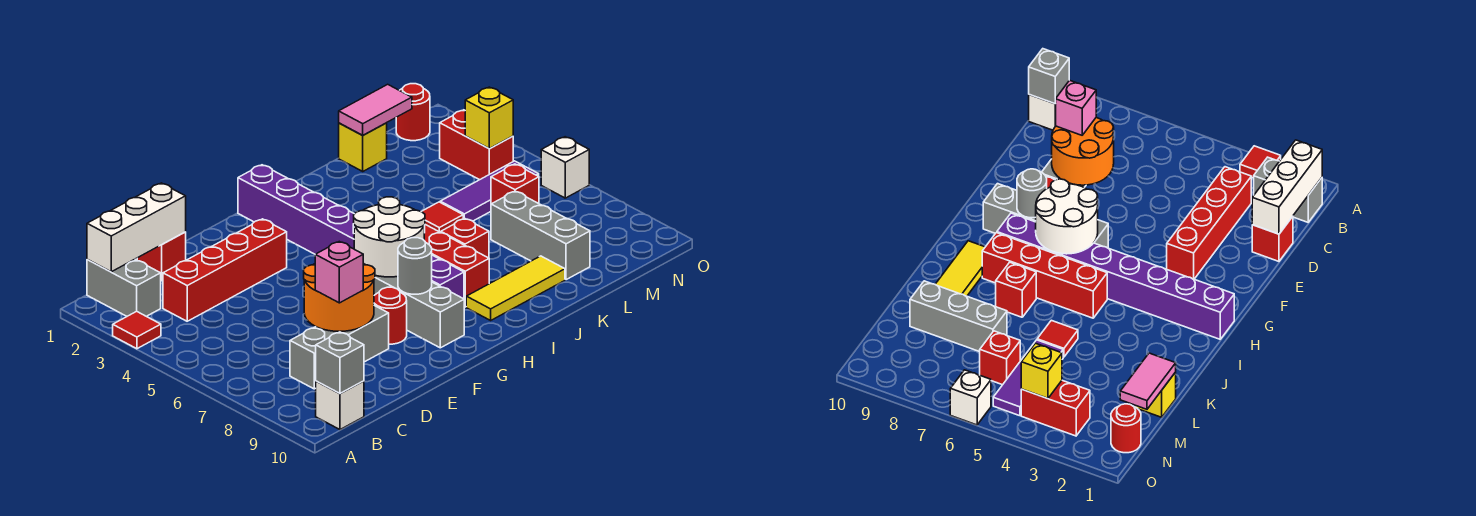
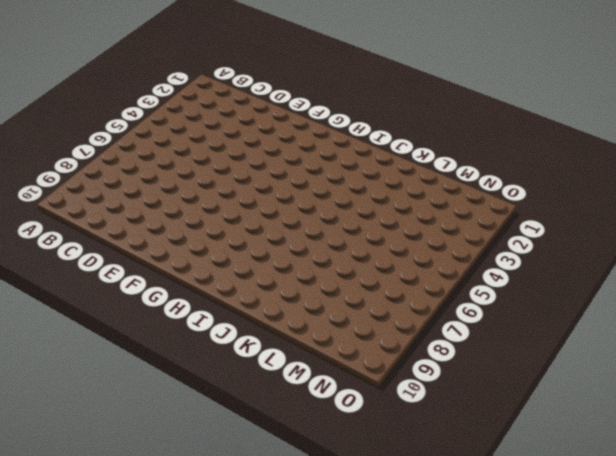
none -> red tile A3 level 1
none -> grey brick B1:B2 level 1
none -> white brick B10 level 1

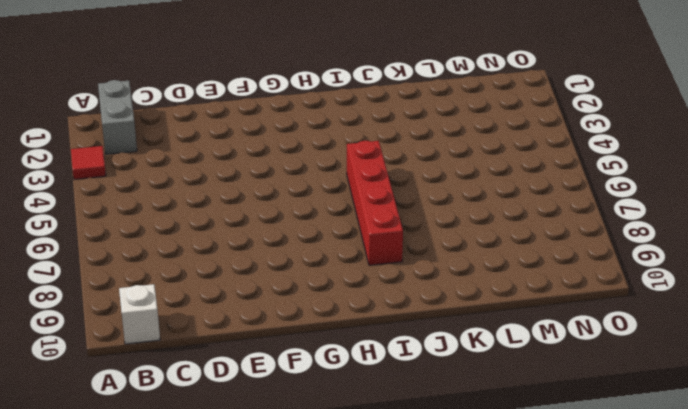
none -> red brick C3:F3 level 1
none -> grey brick C8:E8 level 1
none -> red brick D1 level 1

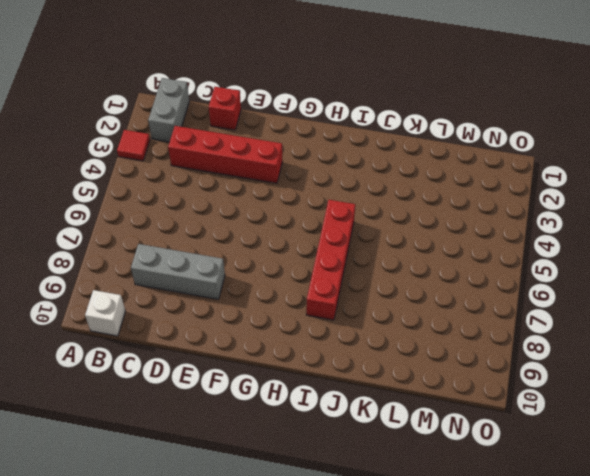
none -> red round brick F8 level 1
none -> grey brick G6:G9 level 1
none -> purple brick H1:H8 level 1

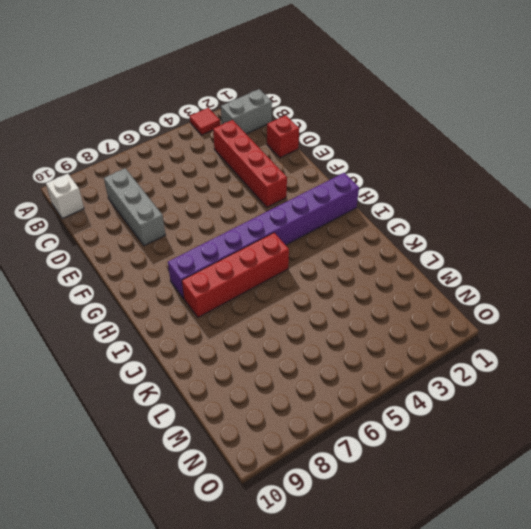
none -> red round brick F8 level 1
none -> grey brick G6:G9 level 1
none -> yellow tile I9:K9 level 1

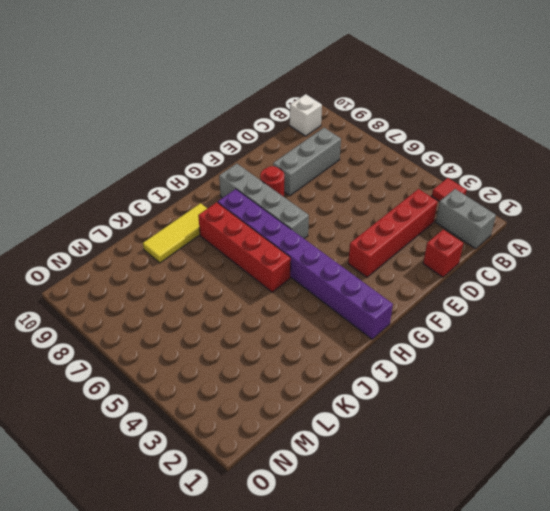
none -> red brick J7 level 1
none -> red tile K5 level 1
none -> yellow brick L1 level 1

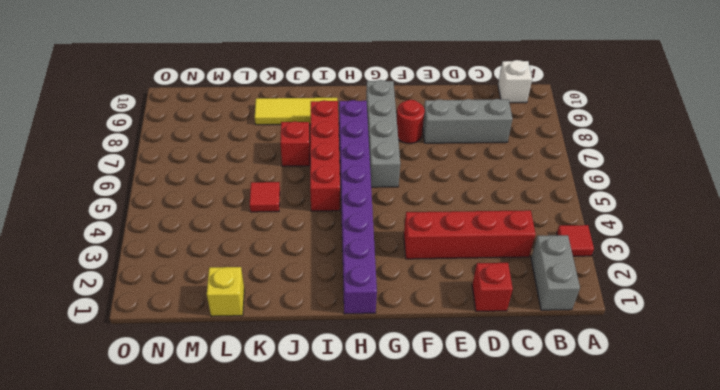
none -> purple tile L5:N5 level 1
none -> grey brick L7:L9 level 1
none -> red brick M6 level 1

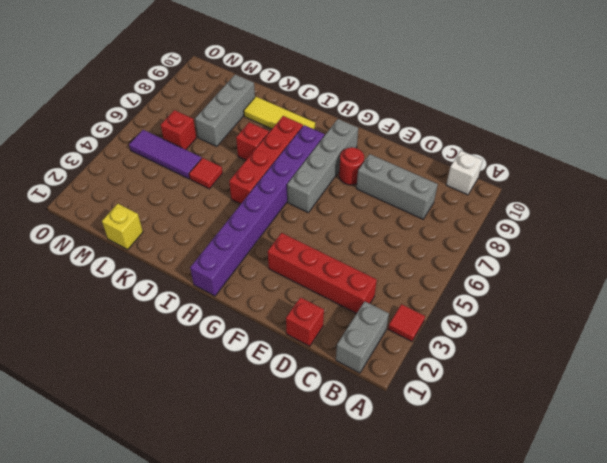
none -> red round brick N1 level 1
none -> red brick N3:N4 level 1
none -> white brick O6 level 1

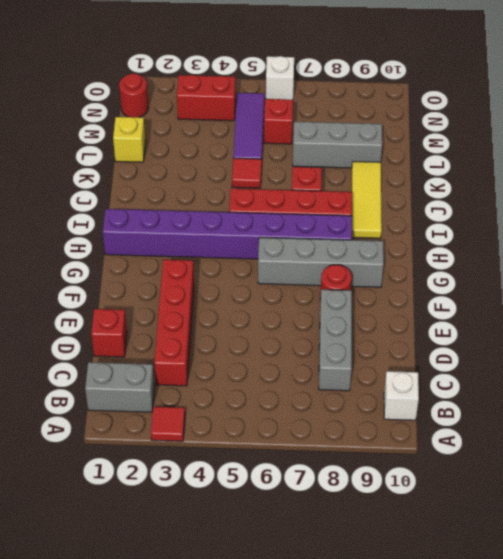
none -> white brick B1:D1 level 2
none -> grey brick B10 level 2
none -> orange round brick D7:E8 level 2

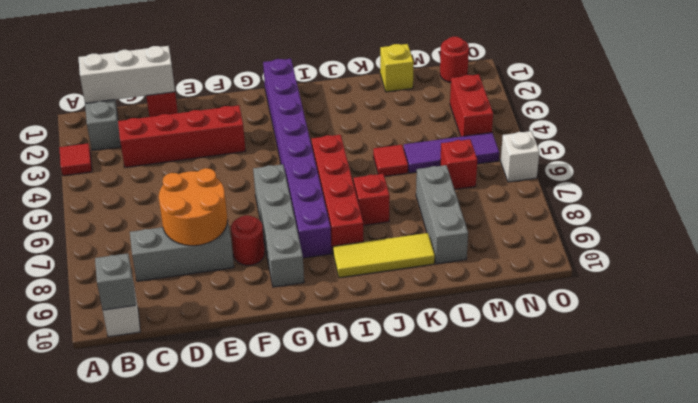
none -> white round brick G6:H7 level 2
none -> grey round brick G8 level 2
none -> pink tile L1:M1 level 2

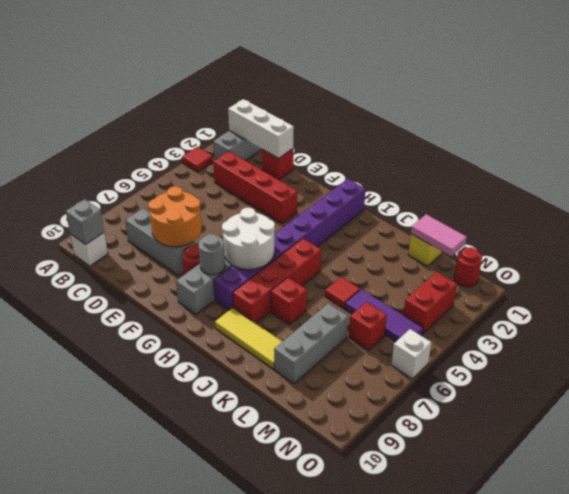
none -> yellow brick N4 level 2
none -> pink brick D8 level 3

